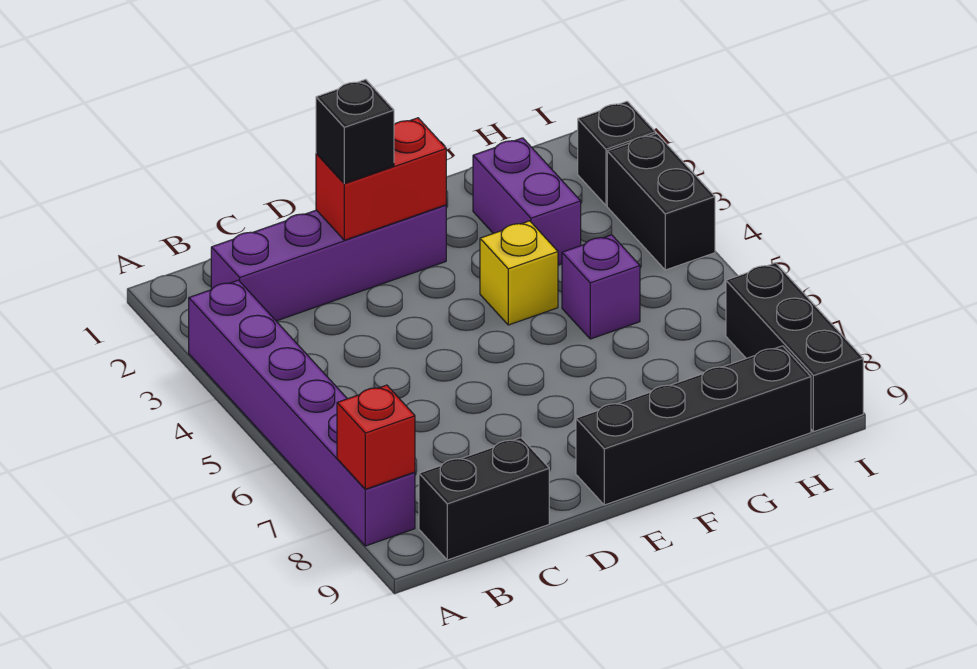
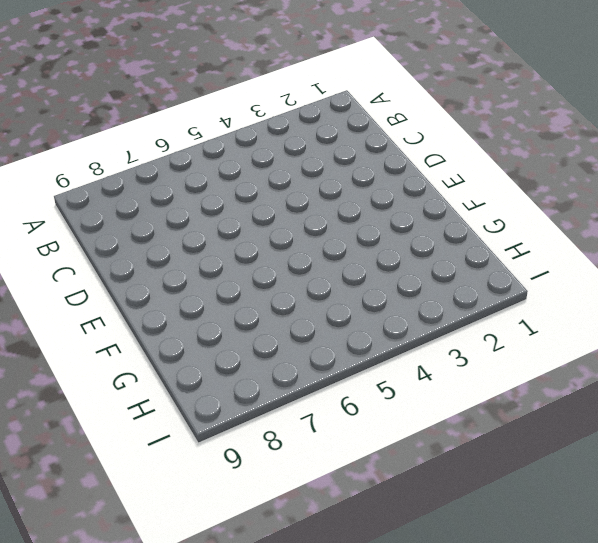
none -> purple brick A3:A8 level 1
none -> purple brick B2:E2 level 1
none -> black brick B9:C9 level 1

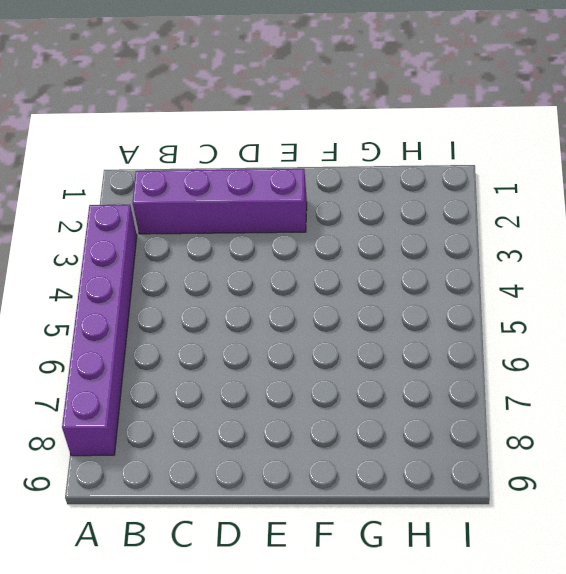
none -> black brick B9:C9 level 1
none -> black brick E9:H9 level 1
none -> yellow brick F4 level 1

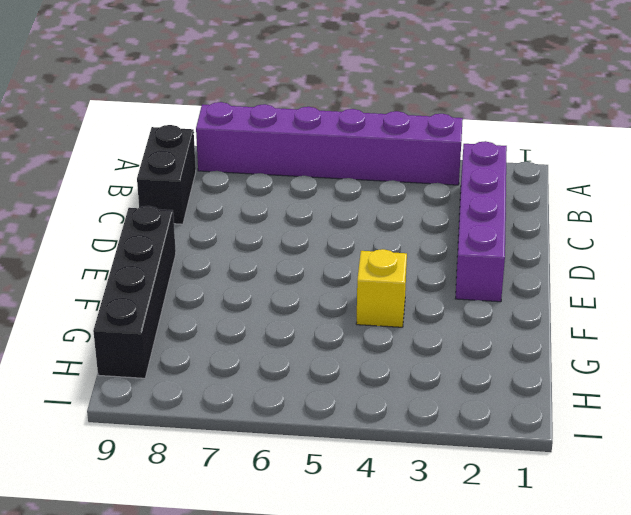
none -> purple brick G2:G3 level 1
none -> purple brick G5 level 1
none -> black brick I2 level 1

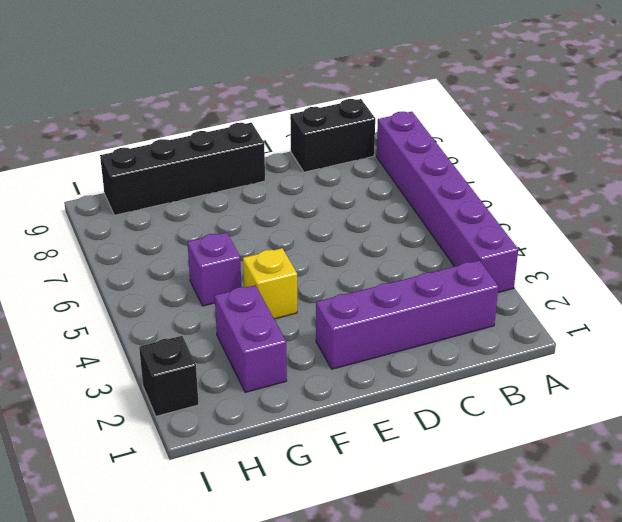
none -> black brick I3:I4 level 1
none -> black brick I7:I9 level 1
none -> red brick A8 level 2

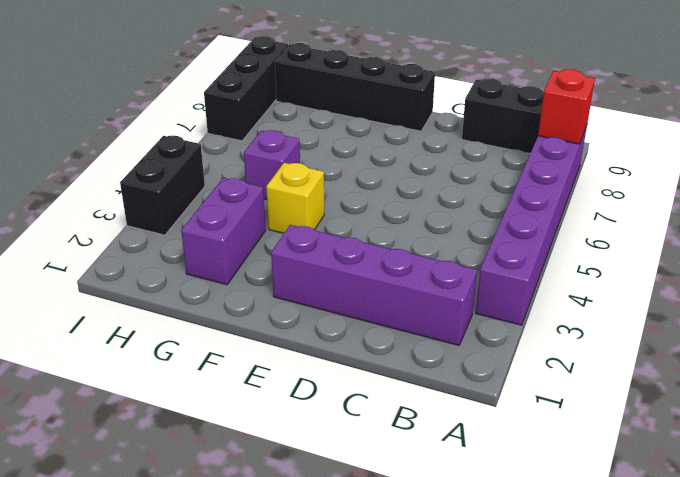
none -> black brick I2 level 1
none -> red brick D2:E2 level 2
none -> black brick D2 level 3

